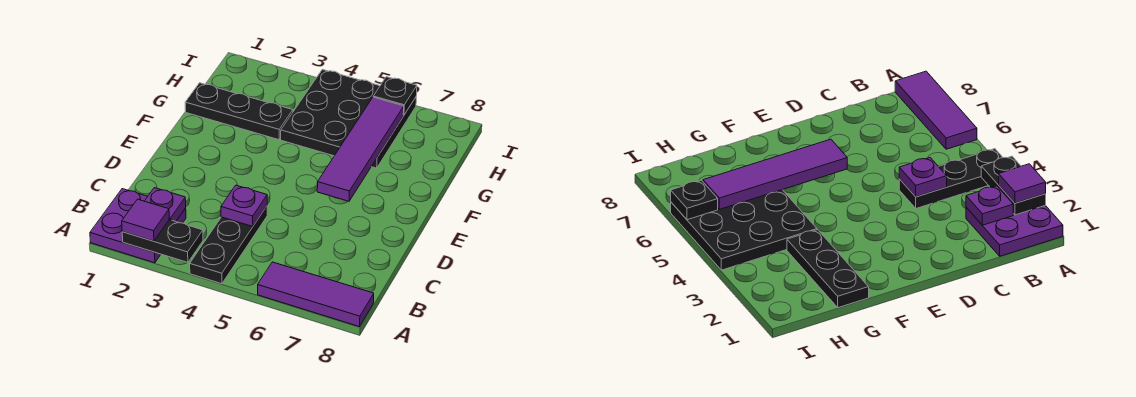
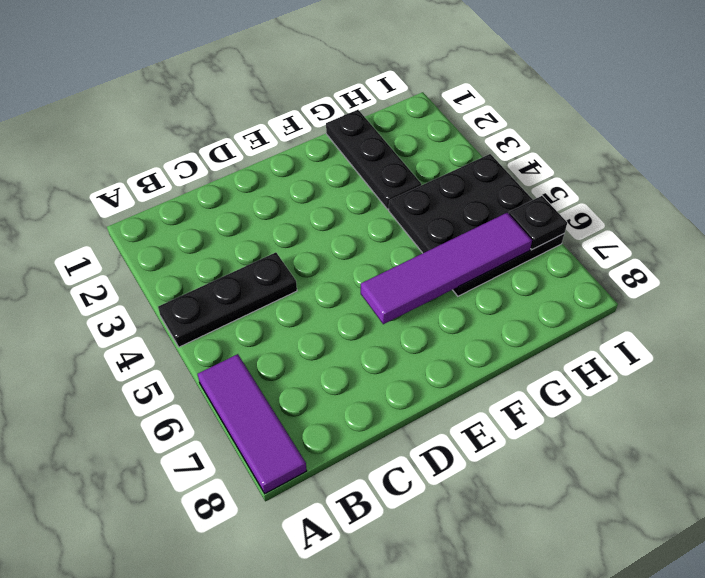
none -> purple plate A1:B2 level 1
none -> black plate A2:A3 level 2

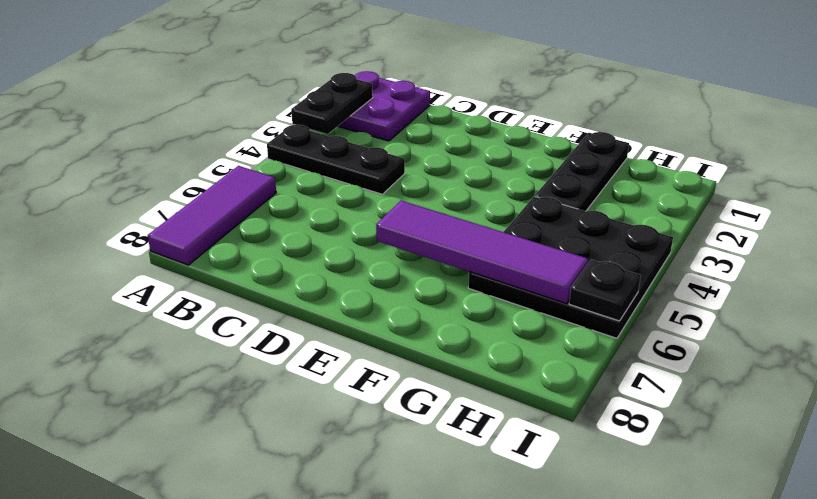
none -> purple plate B2 level 2
none -> purple plate C4 level 2

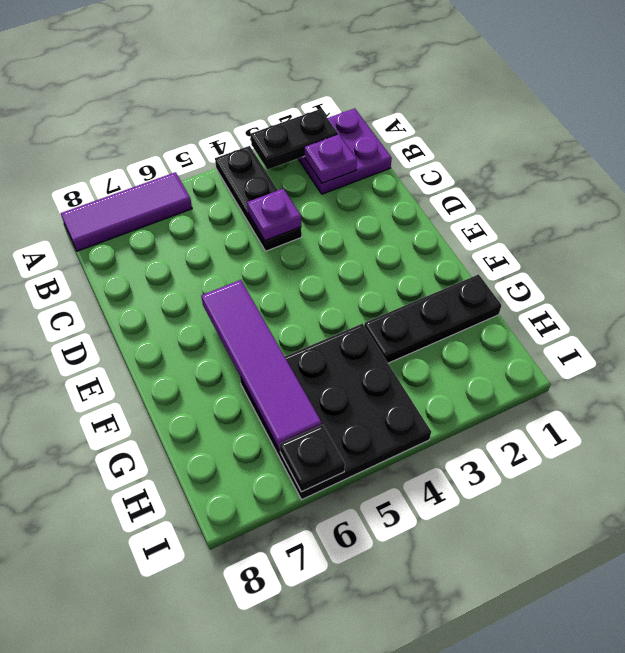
none -> purple tile A2 level 3

